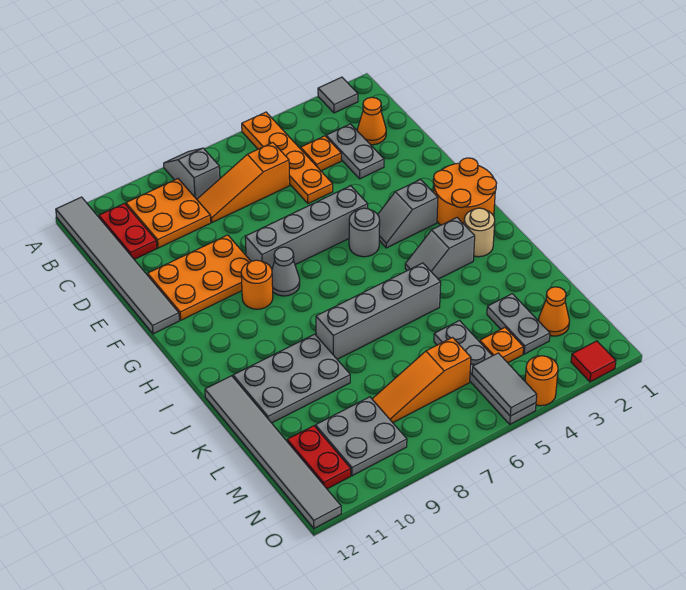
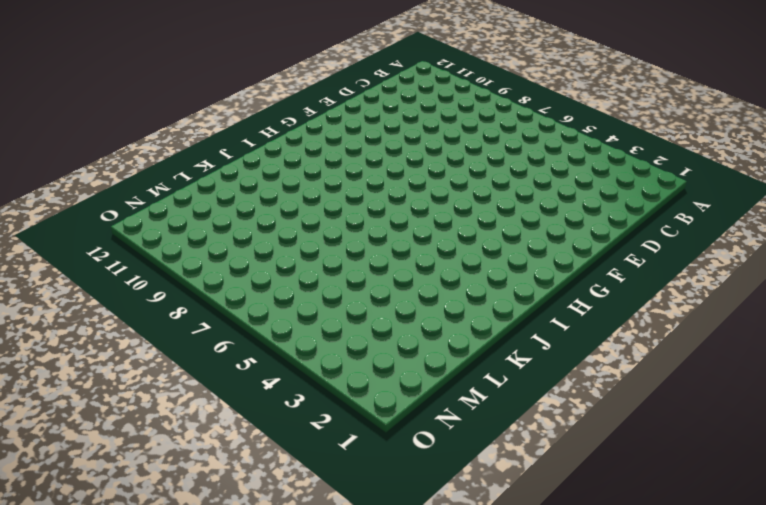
none -> grey tile A2 level 1
none -> orange plate A5:D5 level 1
none -> grey slope A8:B8 level 1 top B
none -> grey tile A12:F12 level 1

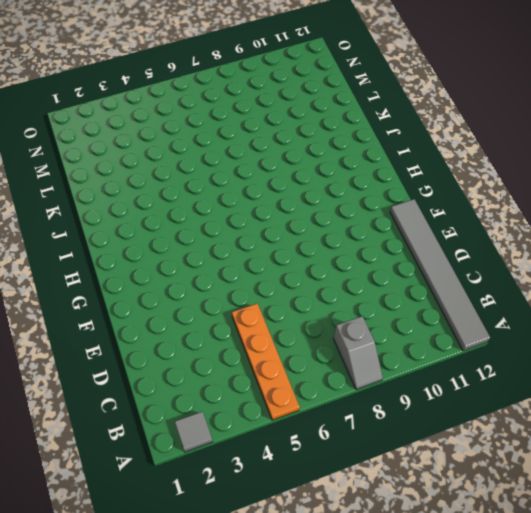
none -> orange plate B9:C10 level 1
none -> red plate B11:C11 level 1
none -> orange cone C2 level 1
none -> grey plate C3:D3 level 1

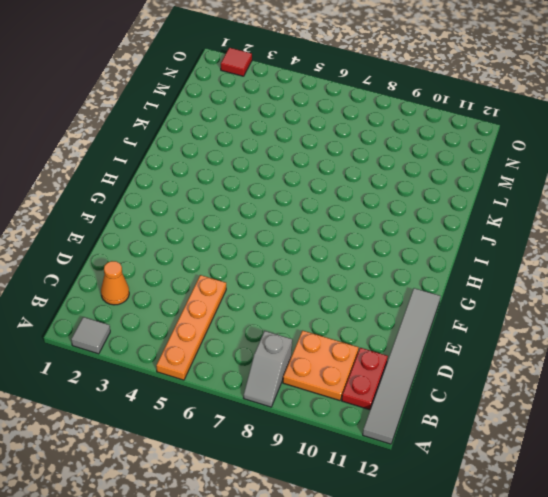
none -> grey plate C3:D3 level 1
none -> orange plate C4 level 1
none -> orange slope C6:C8 level 1 top 6
none -> orange plate E9:F11 level 1

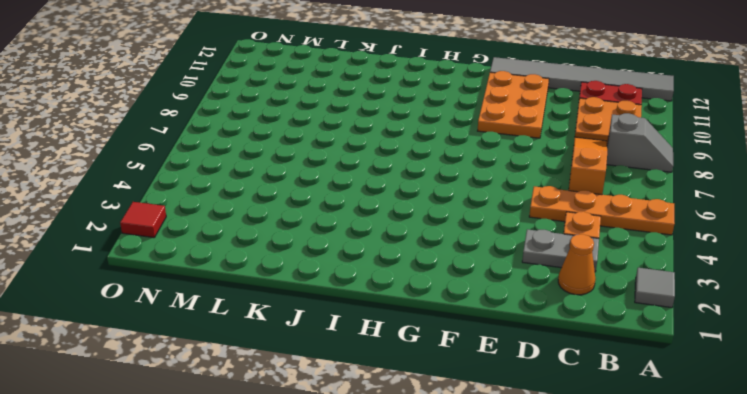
none -> grey brick F5:F8 level 1
none -> orange round brick G1:H2 level 1
none -> grey slope G3:G4 level 1 top 3
none -> grey round brick G5 level 1

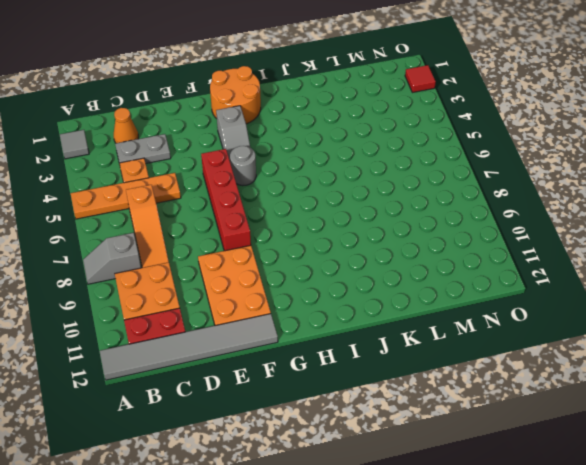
red brick F5:F8 level 1 -> grey brick F5:F8 level 1
none -> grey cone G8 level 1
none -> orange round brick G9 level 1
none -> tan round brick I2 level 1
none -> grey slope I3:I4 level 1 top 3

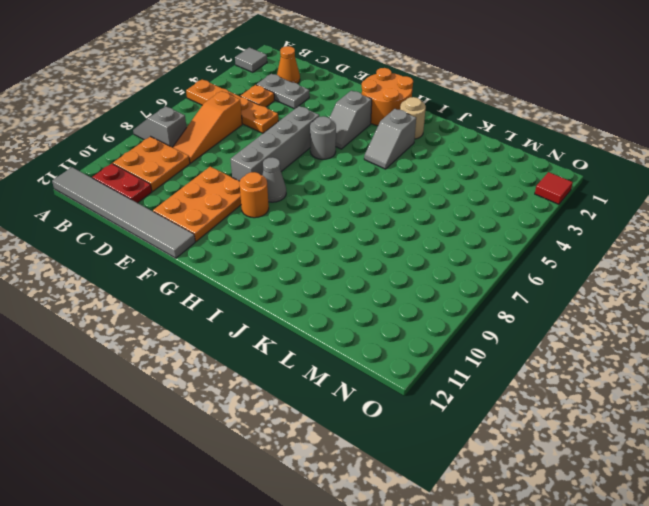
none -> grey brick J5:J8 level 1
none -> grey plate J9:K11 level 1
none -> grey tile J12:O12 level 1
none -> grey plate L3:M3 level 1

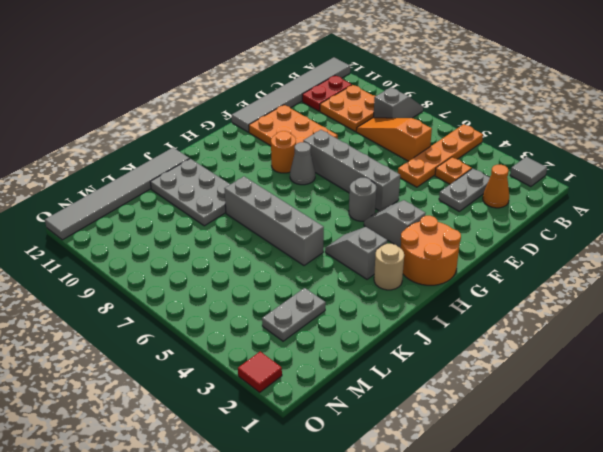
none -> grey plate L5:O5 level 1
none -> orange cone M2 level 1
none -> orange plate M4 level 1
none -> orange slope M6:M8 level 1 top 6

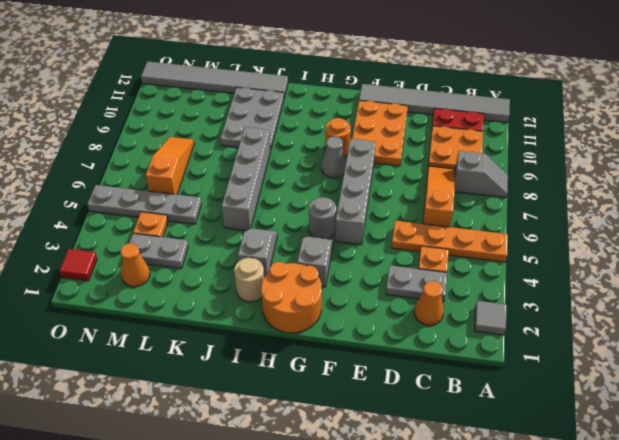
none -> grey plate M9:N10 level 1
none -> red plate M11:N11 level 1
none -> orange round brick O4 level 1
none -> grey tile N5:O5 level 2

